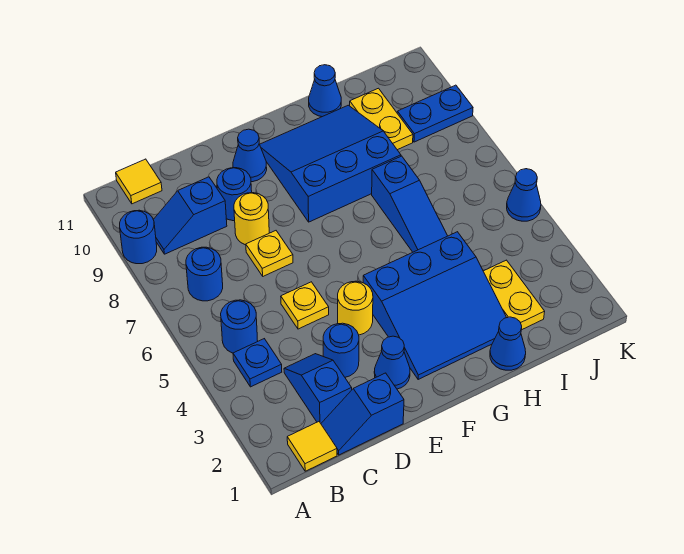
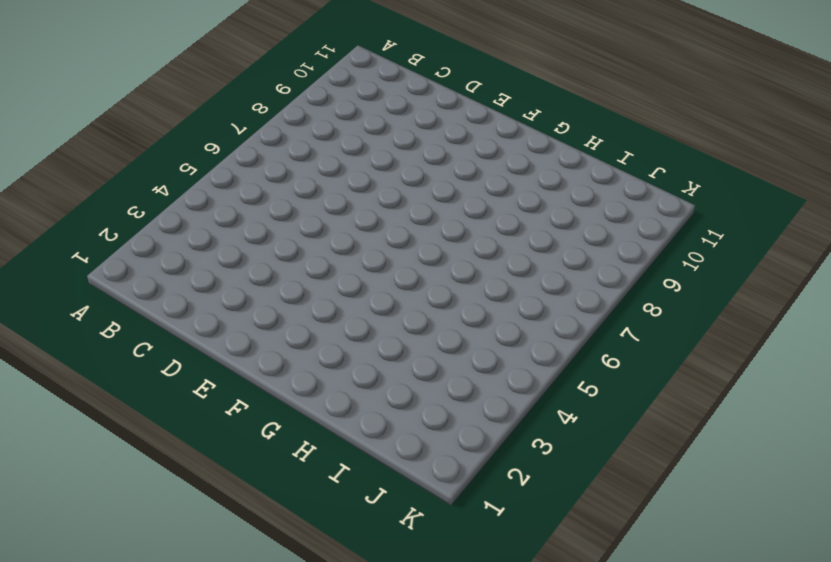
none -> blue round brick A9 level 1
none -> yellow tile B1 level 1
none -> blue plate B4 level 1

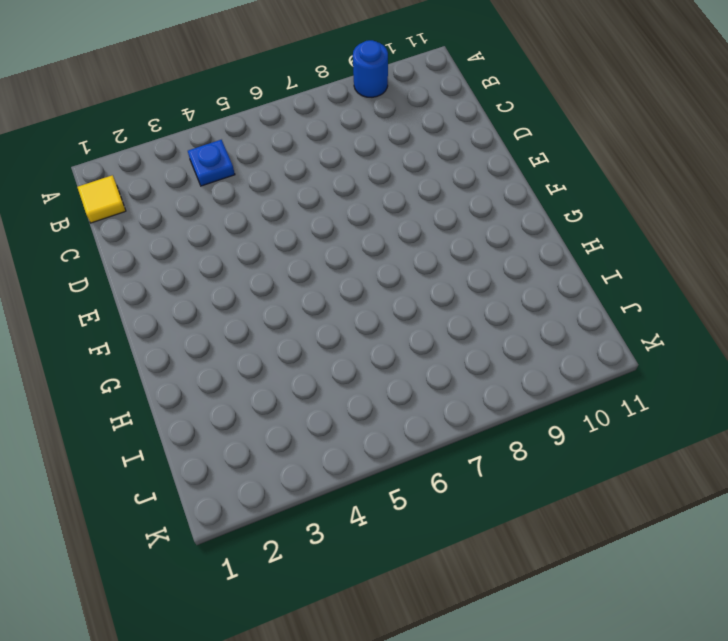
none -> blue round brick B5 level 1
none -> blue round brick B7 level 1
none -> blue slope B9:C9 level 1 top C

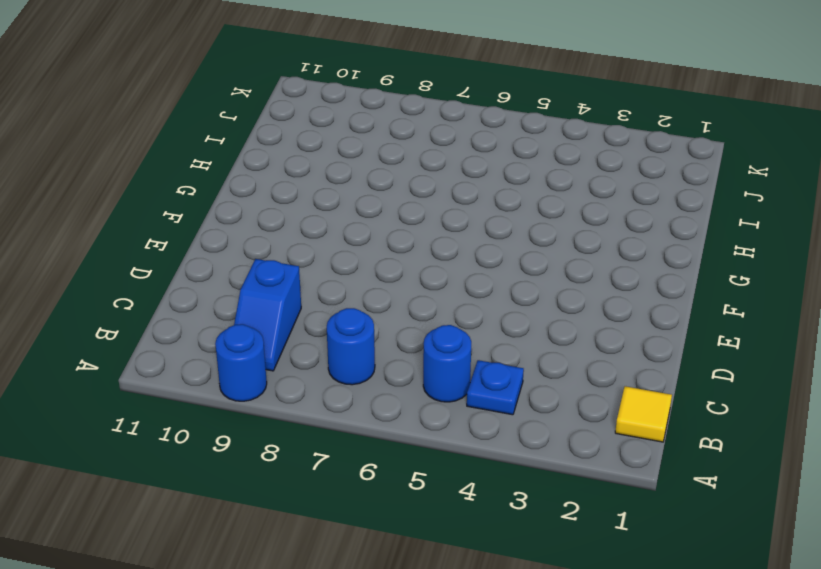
none -> yellow tile B11 level 1
none -> blue slope C1:D1 level 1 top D
none -> blue slope C2:C3 level 1 top 2

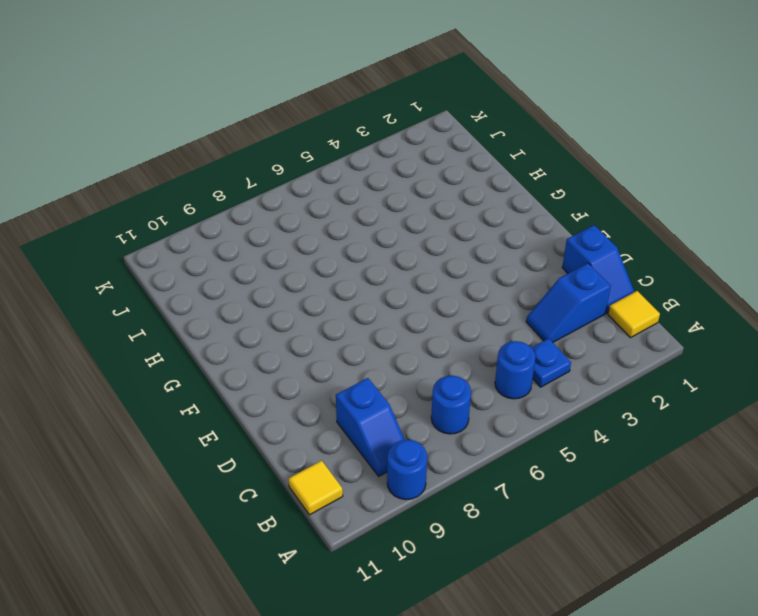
none -> blue round brick D3 level 1
none -> yellow plate D5 level 1
none -> yellow plate D7 level 1

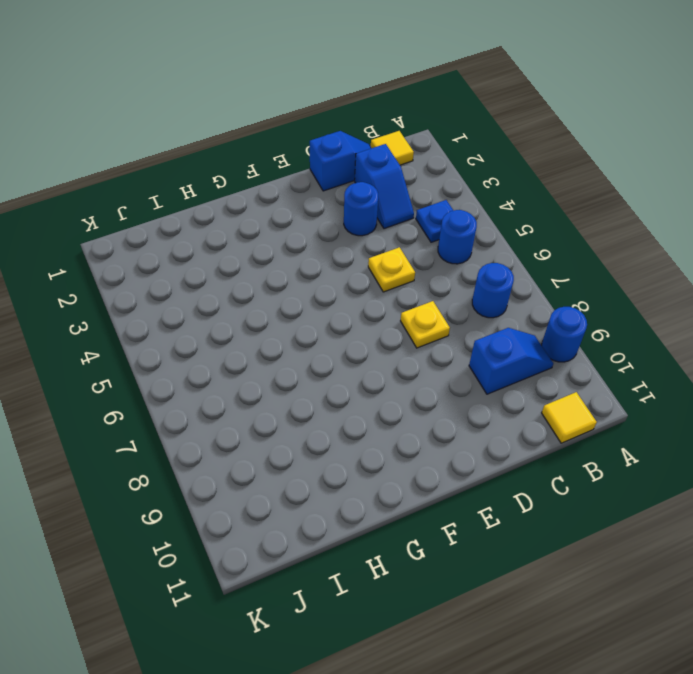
none -> yellow round brick D8 level 1
none -> blue round brick D9 level 1
none -> blue cone E2 level 1

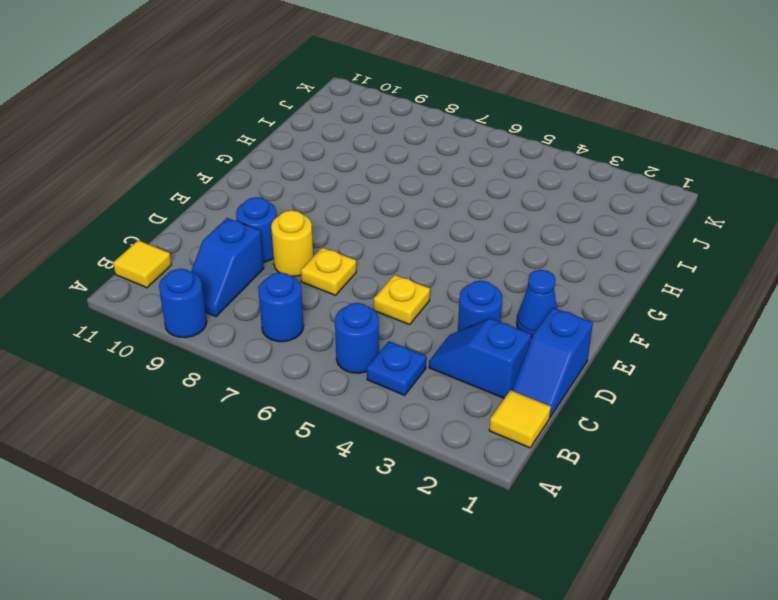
none -> yellow round brick E4 level 1
none -> blue cone E10 level 1
none -> blue slope F2:H4 level 1 top 4

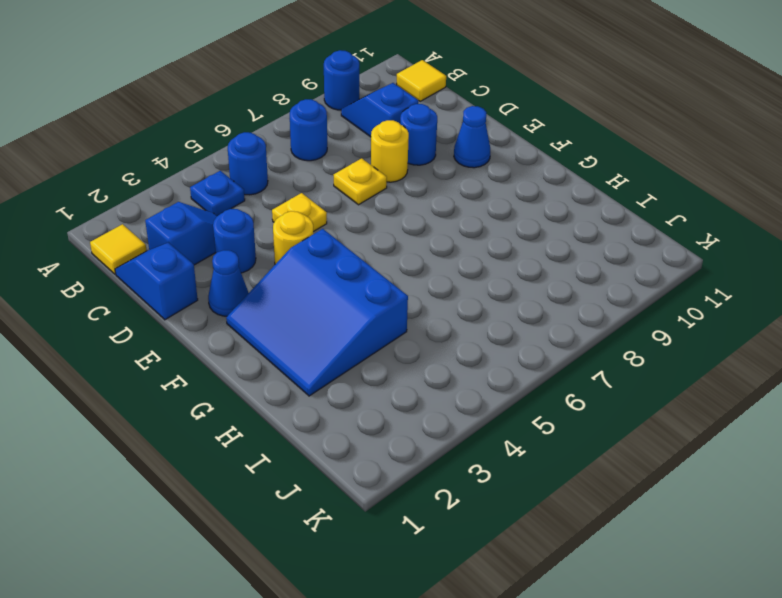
none -> blue slope F8:H10 level 1 top 8
none -> blue cone H1 level 1
none -> blue slope H5:H7 level 1 top 7

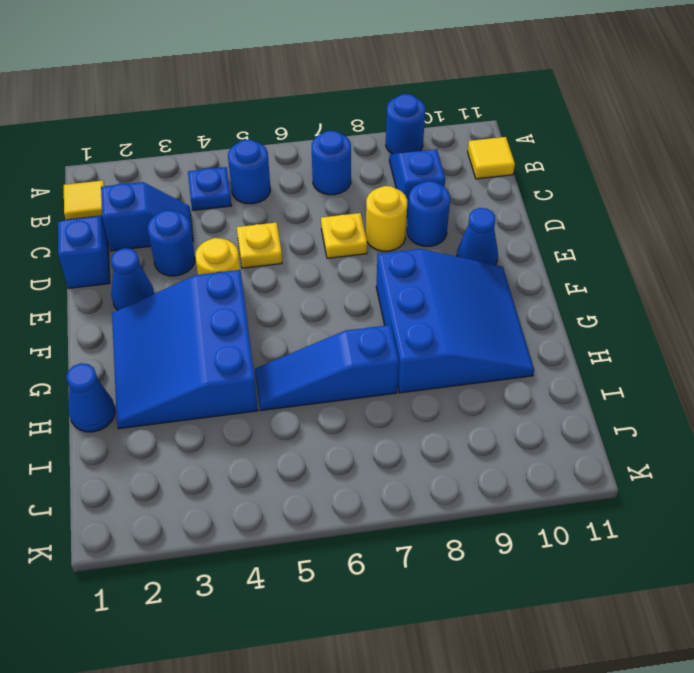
none -> blue cone H11 level 1
none -> yellow plate I2:I3 level 1
none -> yellow plate I9:I10 level 1

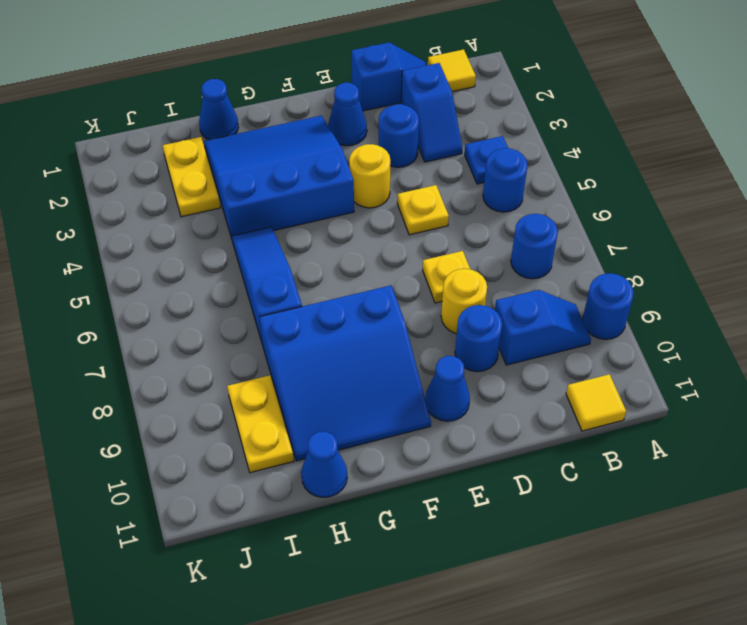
none -> blue plate J9:K9 level 1
none -> blue cone K5 level 1

